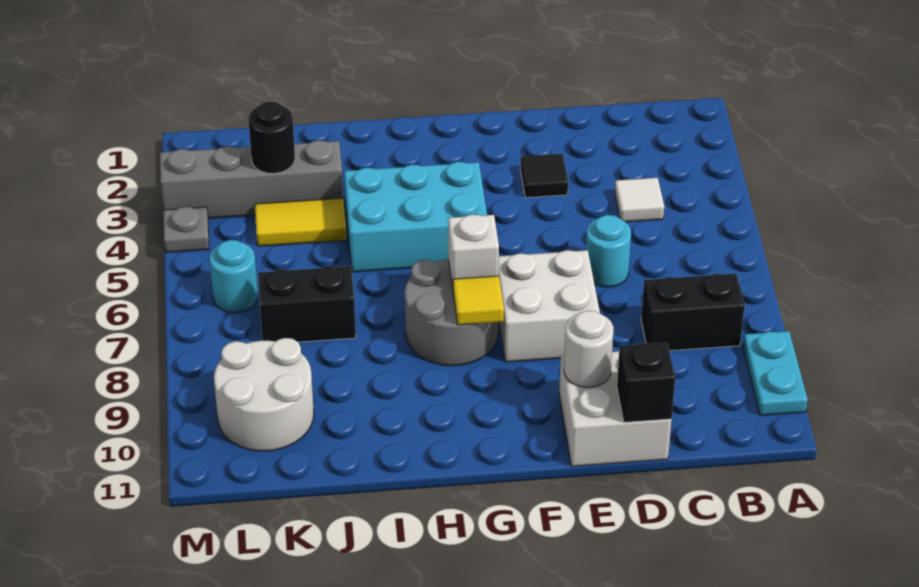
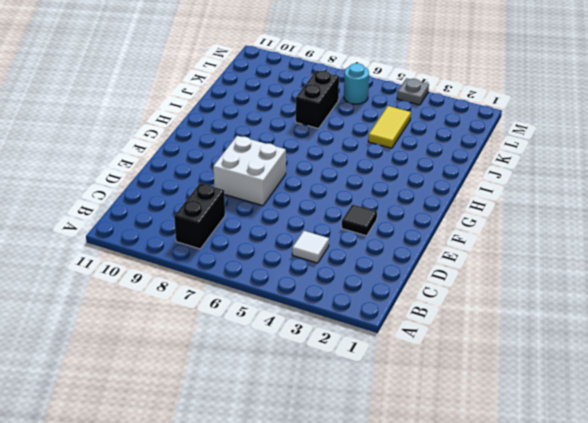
none -> cyan plate A9:A10 level 1
none -> cyan round brick D6 level 1
none -> white brick D10:E11 level 1

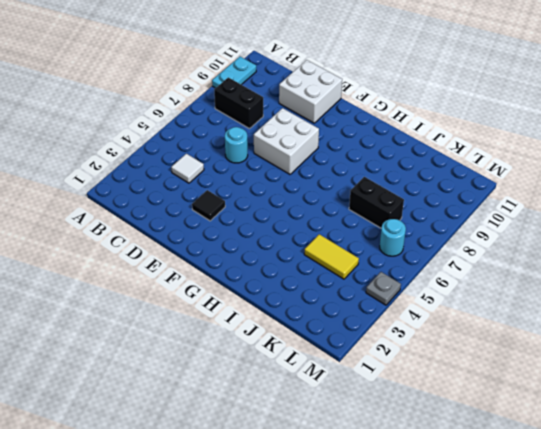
none -> cyan brick G4:I5 level 1
none -> grey round brick G7:H8 level 1
none -> grey brick J3:M3 level 1

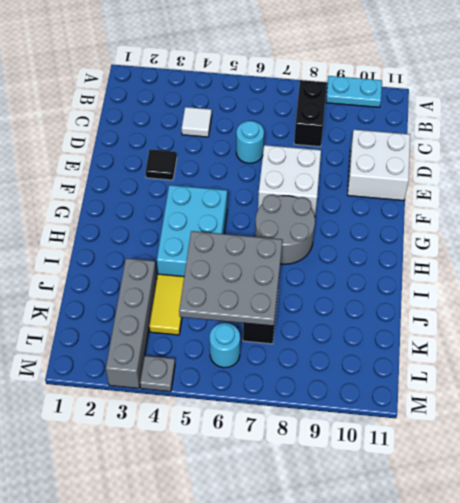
grey plate I5:K7 level 2 -> none
none -> white round brick K9:L10 level 1
none -> black brick D11 level 2
none -> white round brick E10 level 2

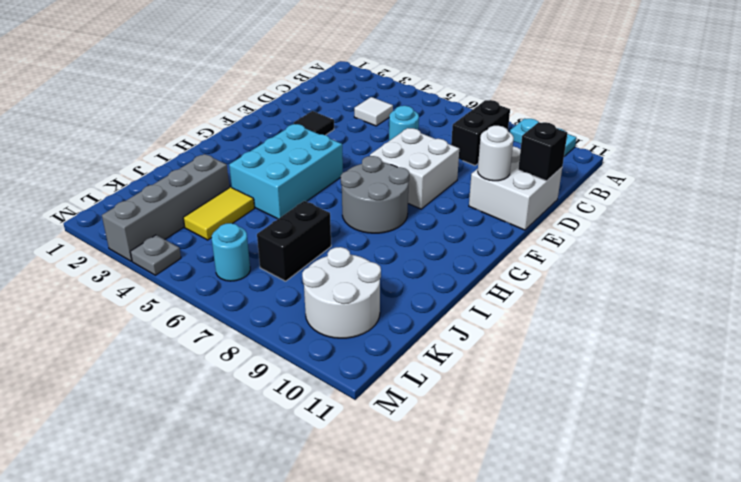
none -> white brick G7 level 2
none -> yellow tile G8 level 2
none -> black round brick K3 level 2

